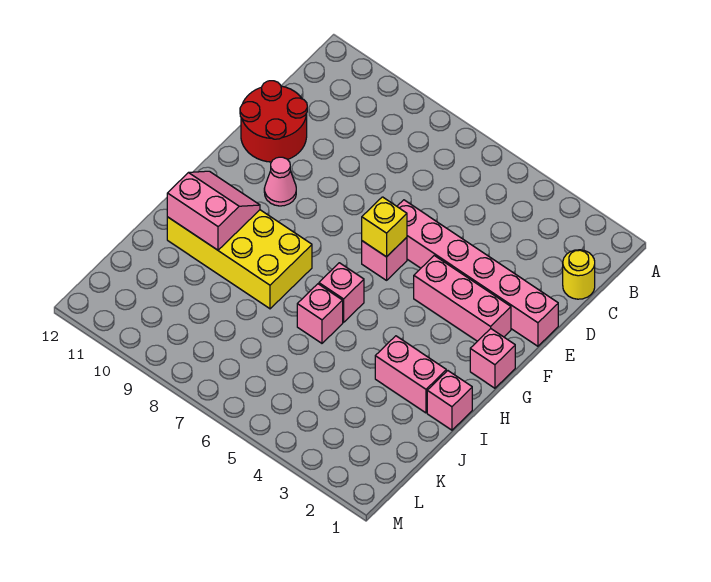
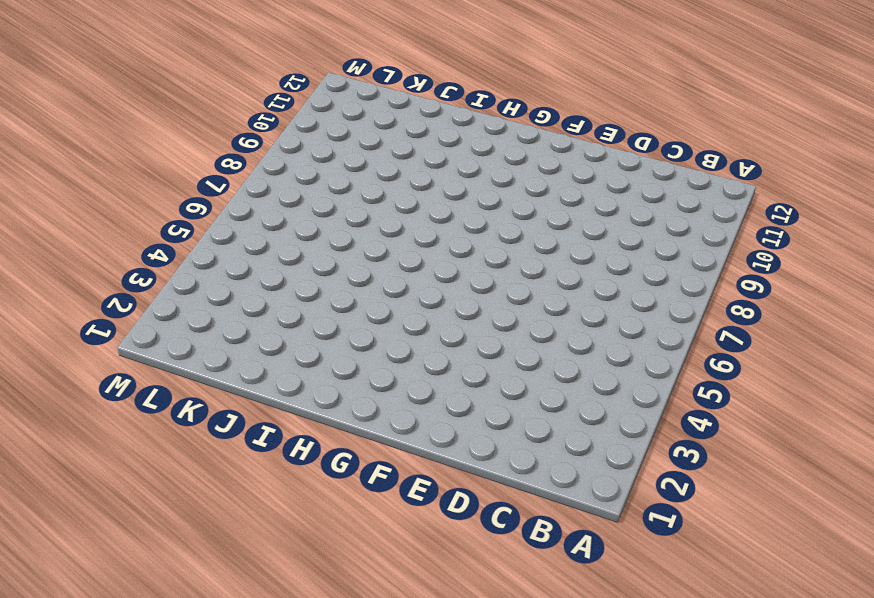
none -> yellow round brick C1 level 1
none -> red round brick D11:E12 level 1
none -> pink brick E1:E6 level 1

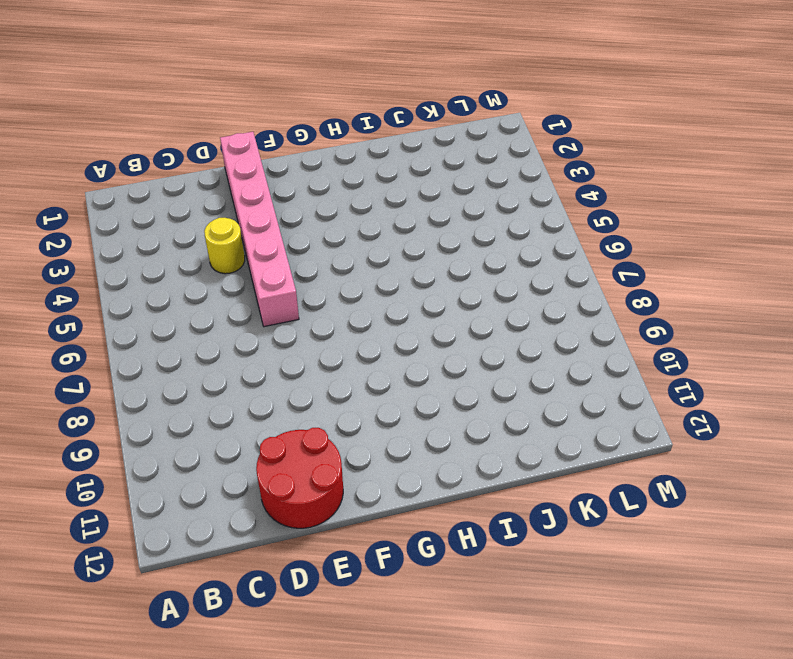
yellow round brick D4 level 1 -> yellow round brick C1 level 1
none -> pink brick F2:F4 level 1
none -> pink brick F6 level 1
none -> pink cone F10 level 1

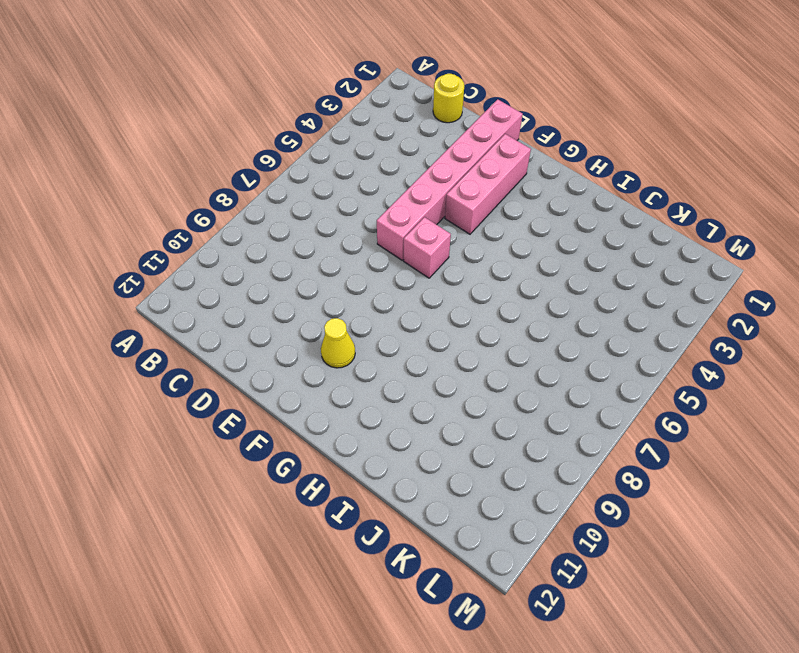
yellow cone F10 level 1 -> pink cone F10 level 1
none -> red round brick D11:E12 level 1
none -> pink brick G1 level 1
none -> pink brick H6 level 1

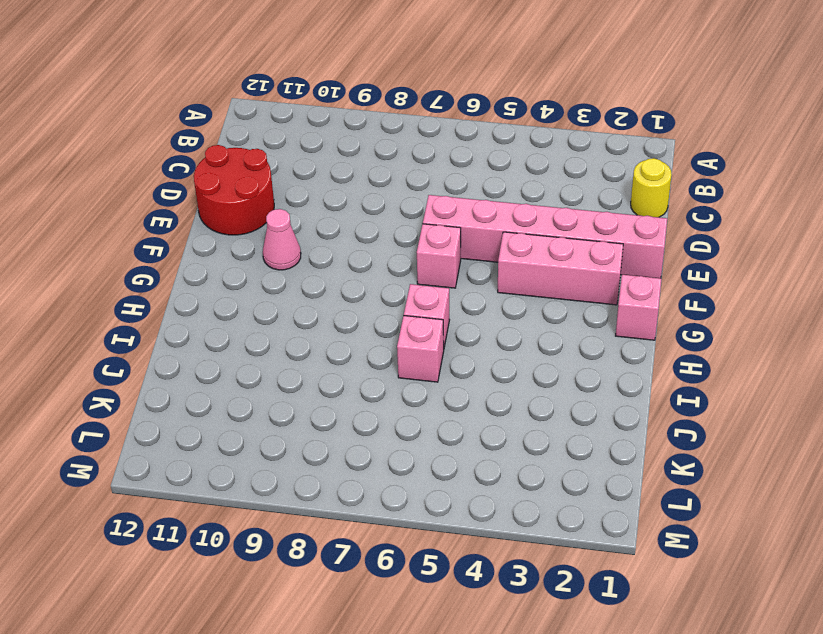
none -> yellow brick H8:I11 level 1
none -> pink brick I1 level 1
none -> pink brick I2:I3 level 1

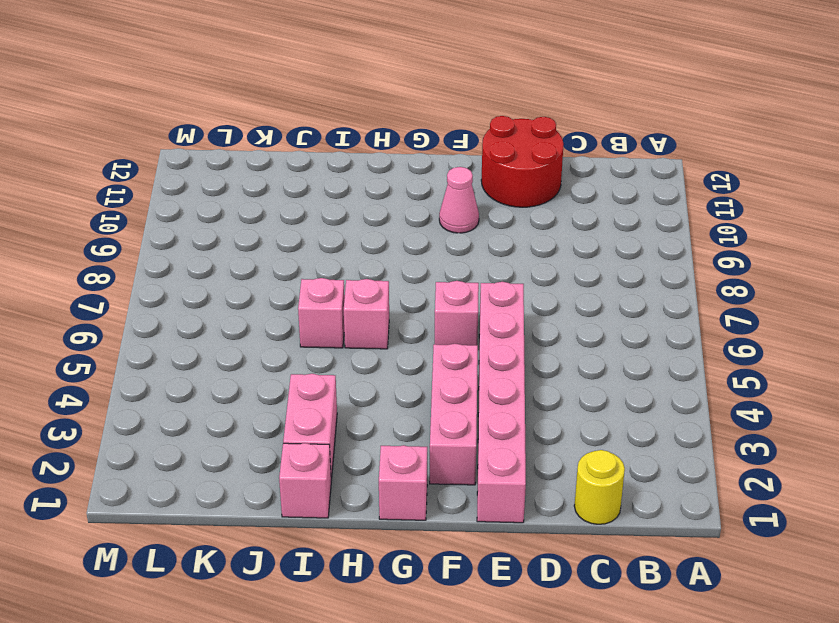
none -> yellow brick H8:I11 level 1
none -> yellow brick F6 level 2
none -> pink slope H10:I11 level 2 top I

